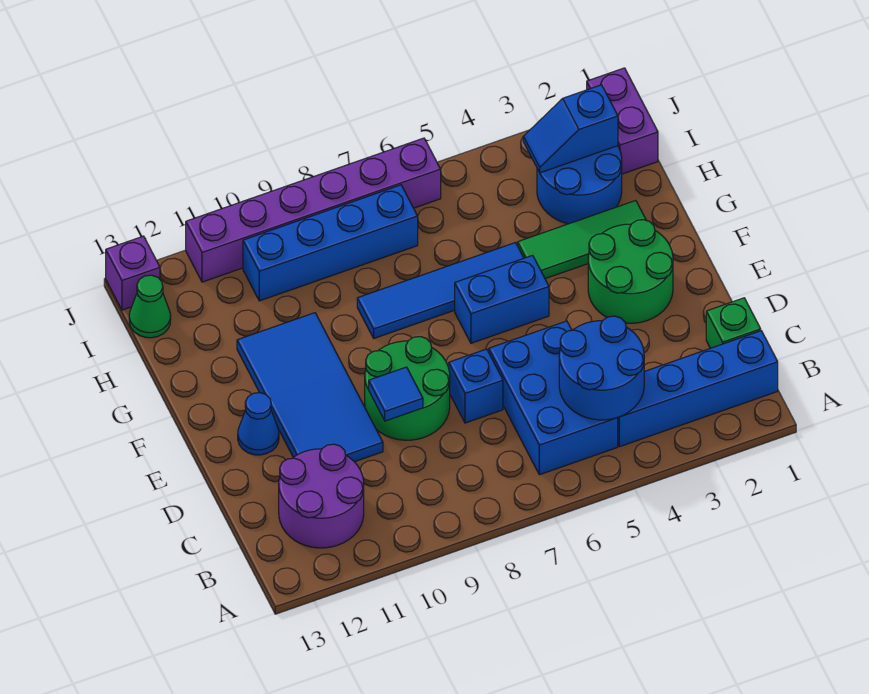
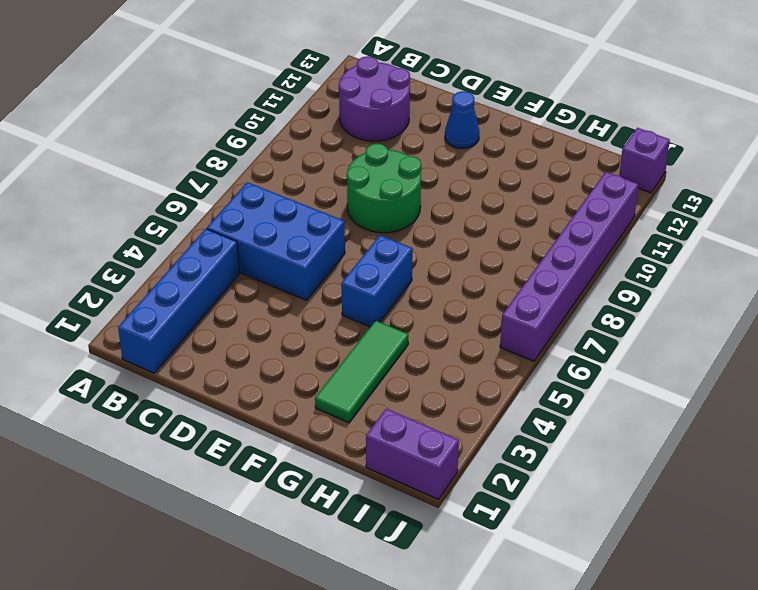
none -> green brick C1 level 1
none -> blue brick D7 level 1
none -> blue tile D10:G11 level 1

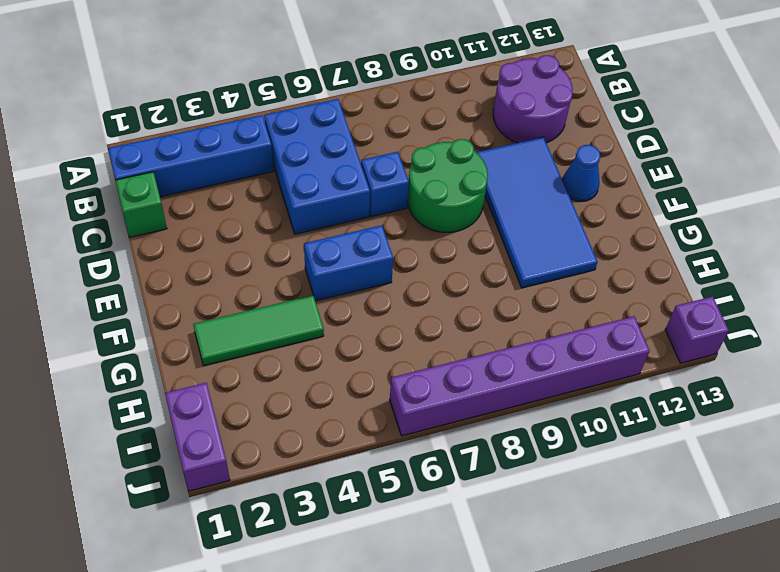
none -> green round brick E2:F3 level 1
none -> blue tile G5:G8 level 1
none -> blue round brick H2:I3 level 1

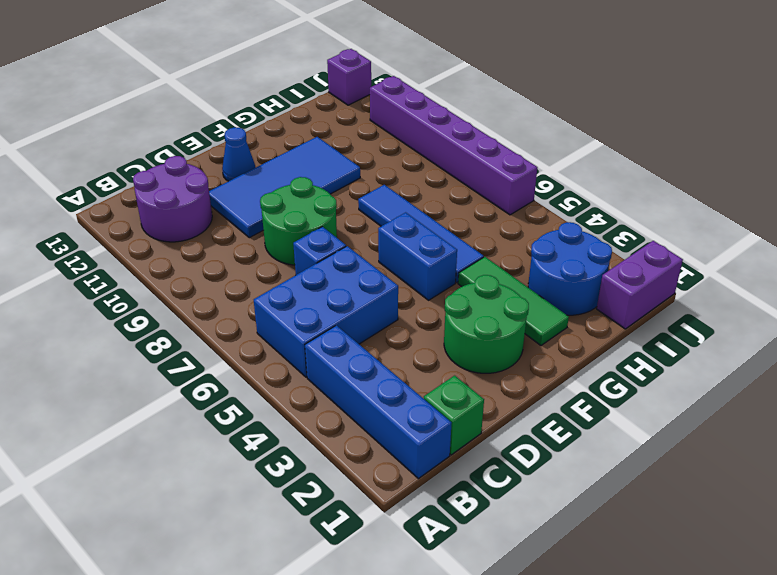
none -> blue brick I7:I10 level 1
none -> green cone I13 level 1
none -> blue round brick B4:C5 level 2

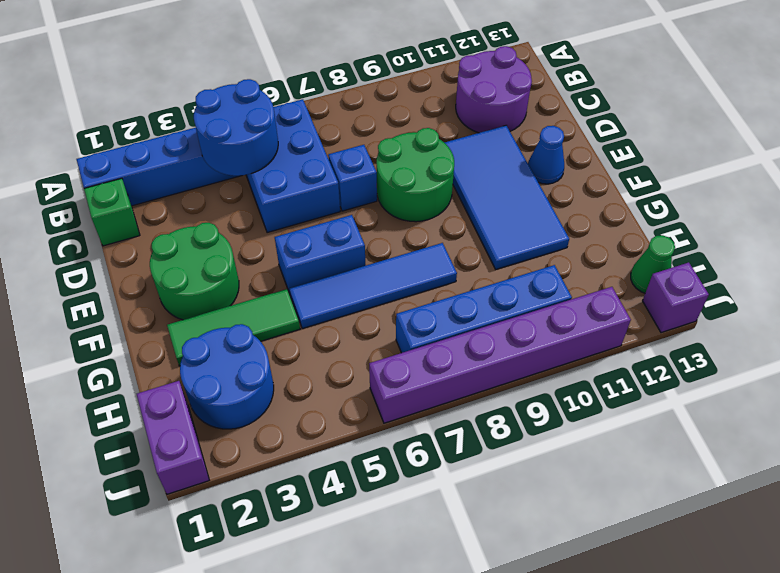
none -> blue tile D9 level 2
none -> blue slope I2:I3 level 2 top 2

